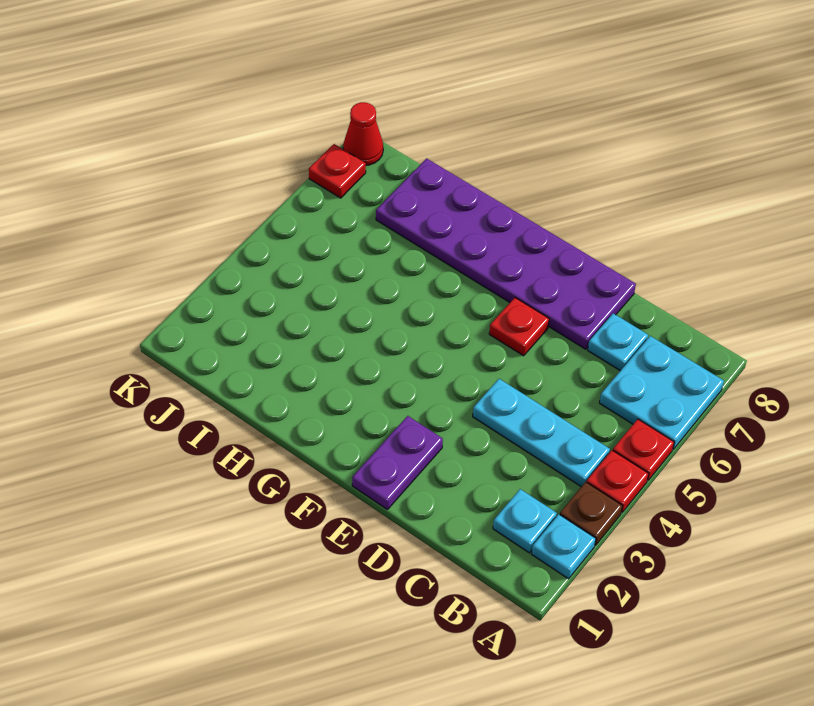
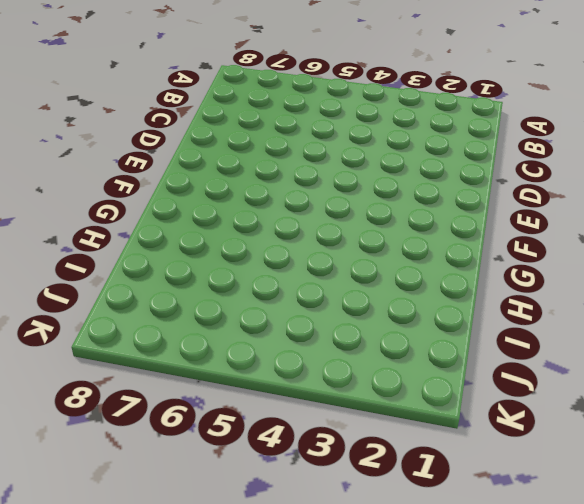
none -> cyan plate A2 level 1
none -> brown plate A3 level 1
none -> red plate A4 level 1

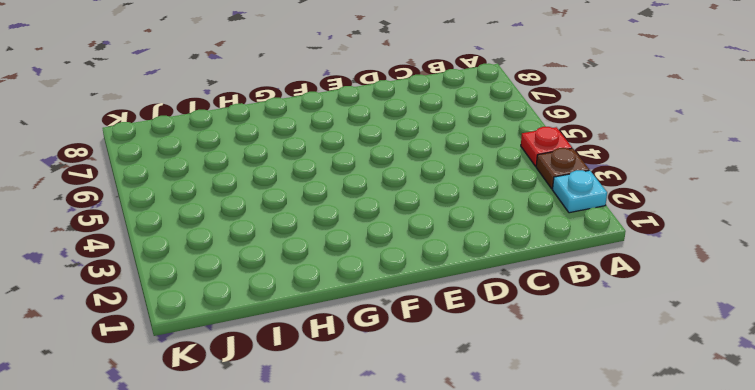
none -> red plate A5 level 1
none -> cyan plate A6:B7 level 1
none -> cyan plate B2 level 1

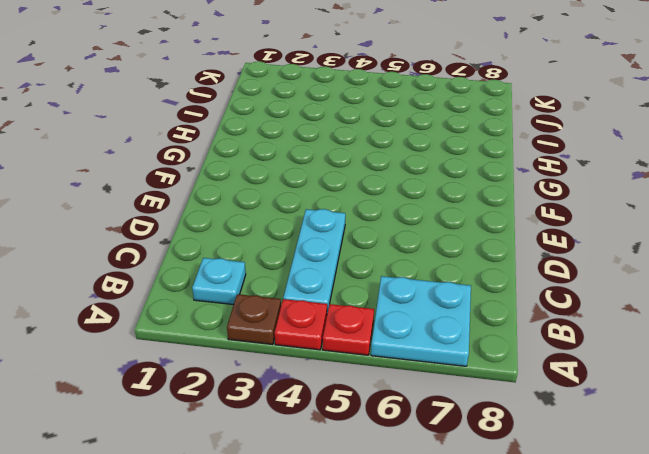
none -> cyan plate A2 level 1
none -> cyan plate C7 level 1
none -> purple plate D7:I8 level 1

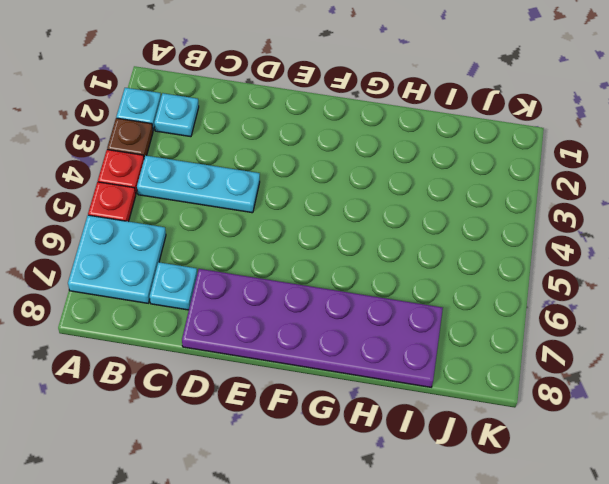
none -> purple plate E1:E2 level 1
none -> red plate E6 level 1
none -> red plate K7 level 1

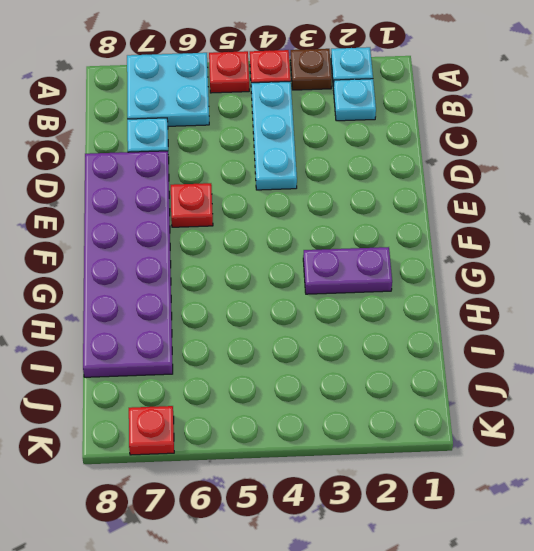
purple plate G2:G3 level 1 -> purple plate E1:E2 level 1
none -> red cone K8 level 1

